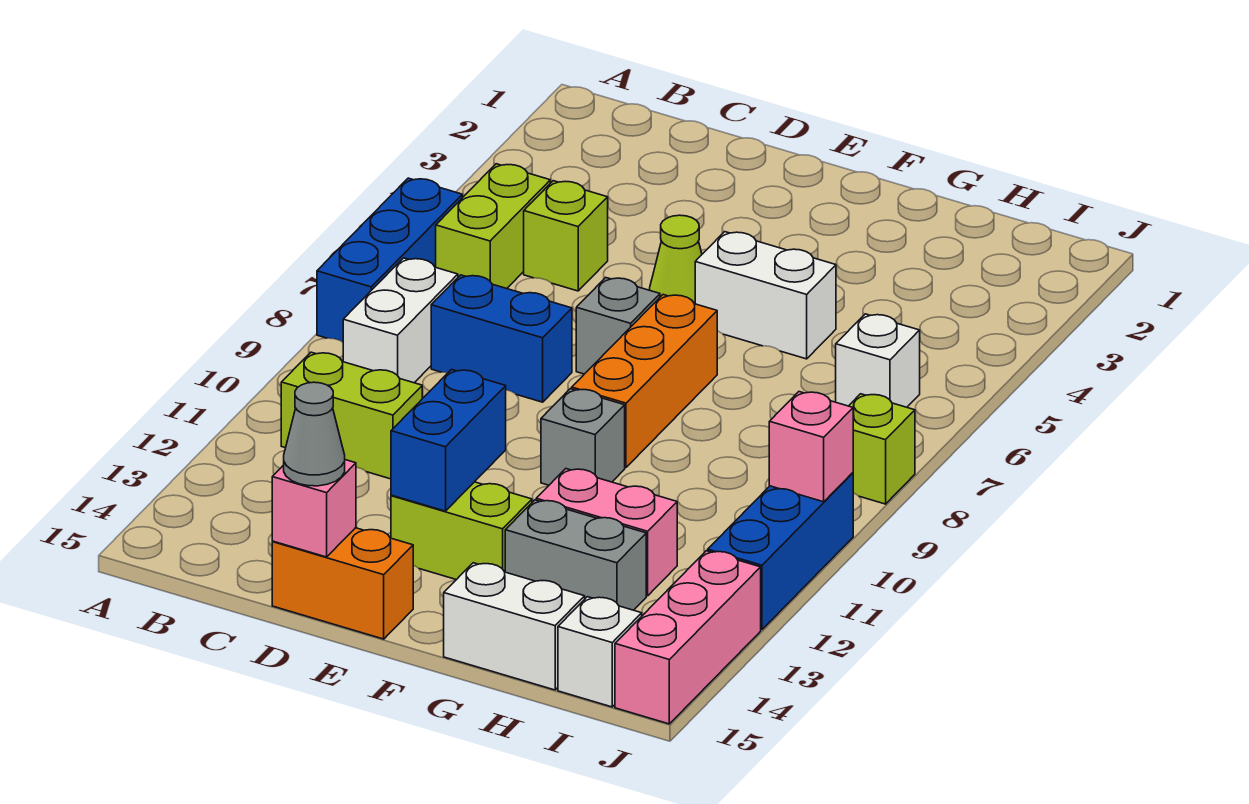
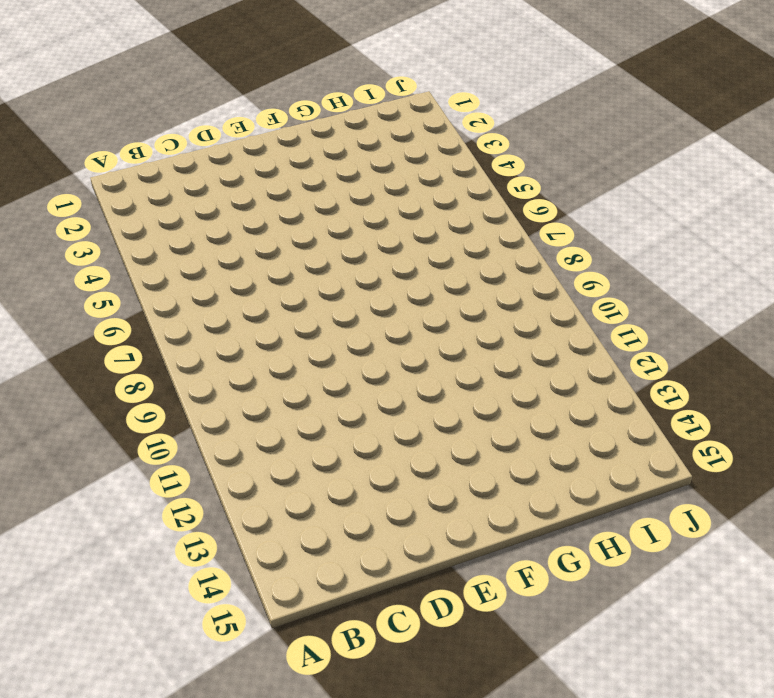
none -> blue brick A6:A8 level 1
none -> lime brick B5:B6 level 1
none -> white brick B8:B9 level 1

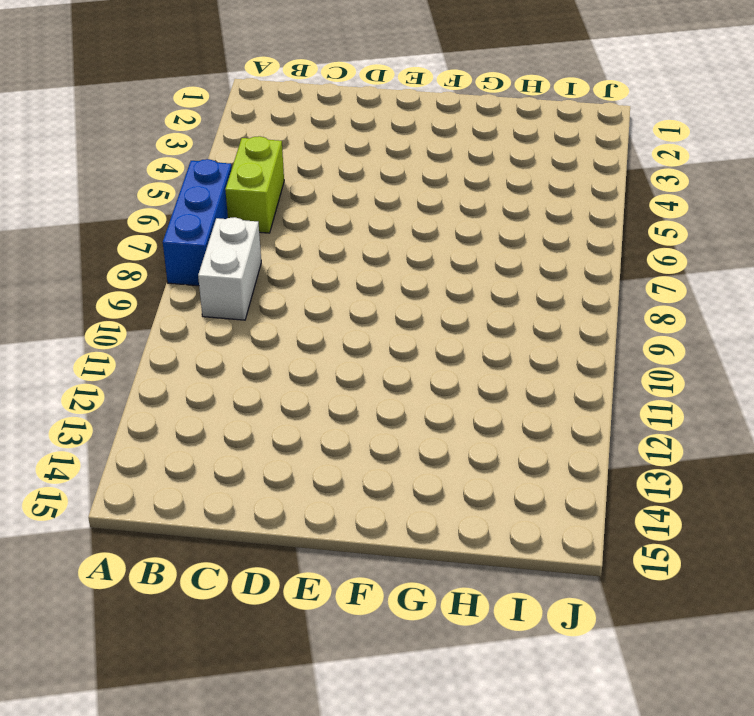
none -> lime brick B11:C11 level 1
none -> lime brick C5 level 1
none -> blue brick C8:D8 level 1

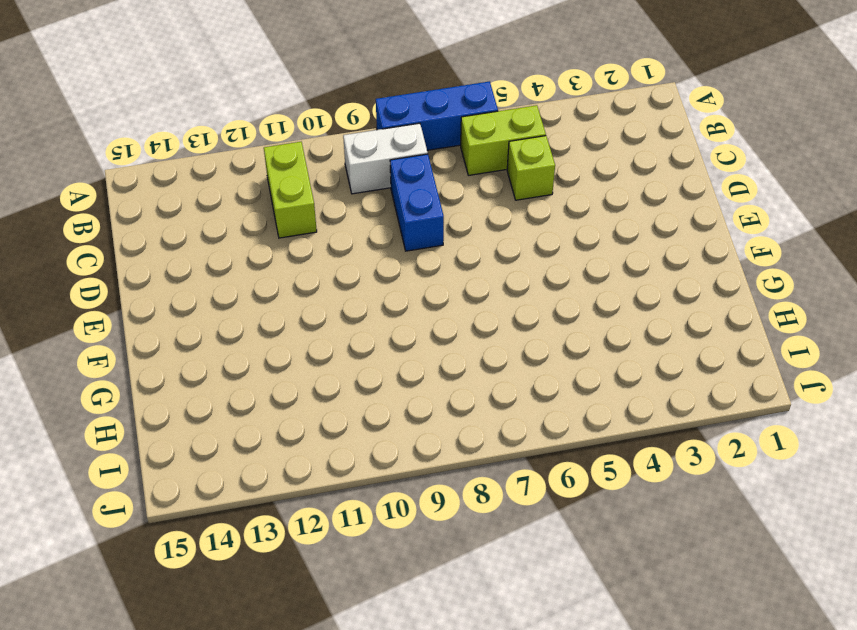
none -> orange brick D15:E15 level 1
none -> lime cone E5 level 1
none -> grey brick E7 level 1

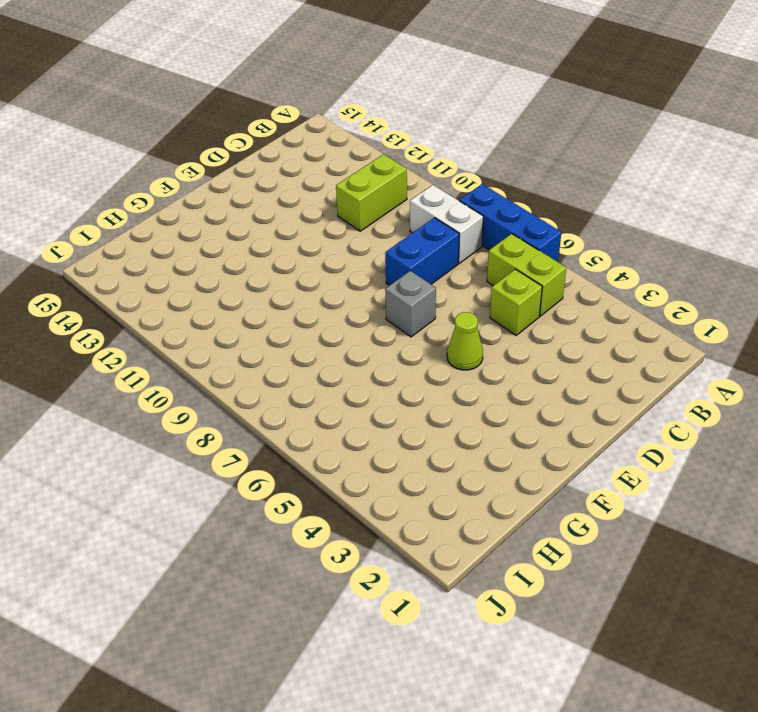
none -> orange brick D15:E15 level 1
none -> lime brick E13:F13 level 1
none -> white brick F5:G5 level 1

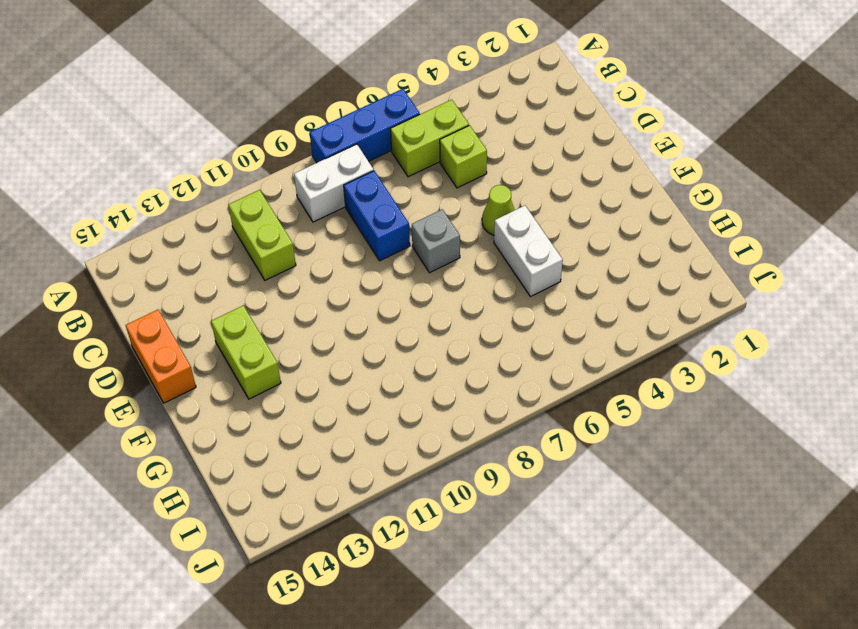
none -> orange brick F7:F9 level 1
none -> grey brick F10 level 1
none -> pink brick G12:H12 level 1

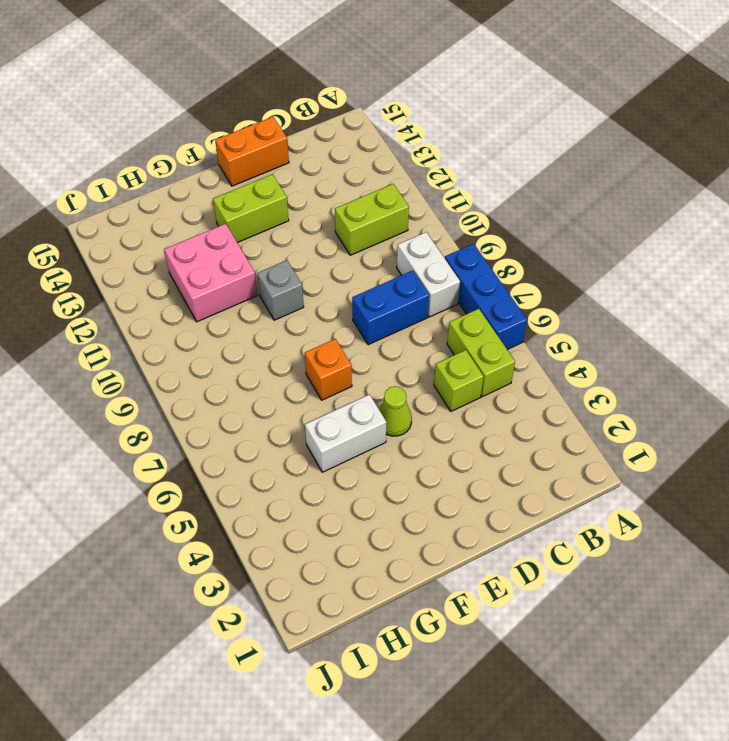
orange brick F7 level 1 -> orange brick F7:F9 level 1
pink brick G11:H12 level 1 -> pink brick G12:H12 level 1
none -> grey brick E7 level 1
none -> grey brick G13:H13 level 1
none -> white brick G15:H15 level 1

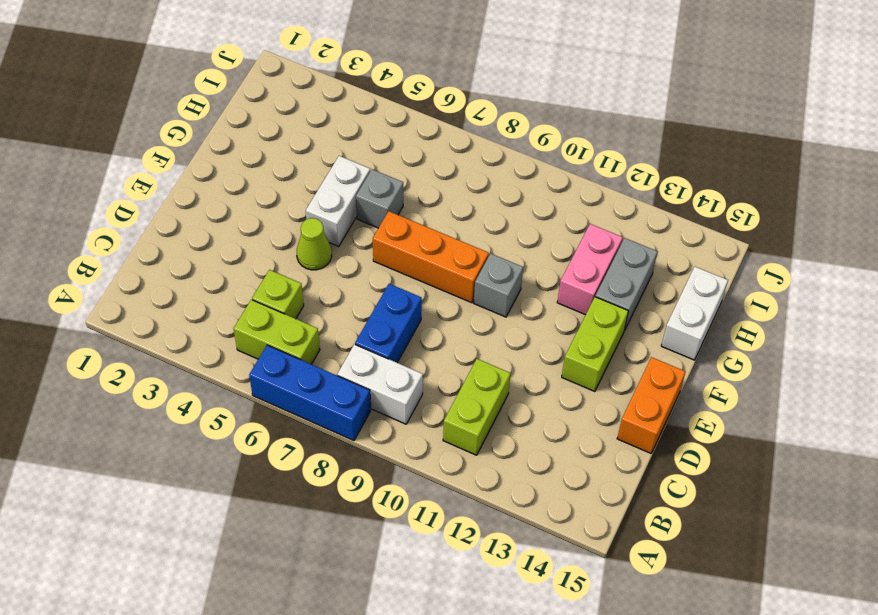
grey brick G6 level 1 -> grey brick E7 level 1
none -> white brick I6 level 1
none -> white brick I15 level 1
none -> lime brick J8 level 1

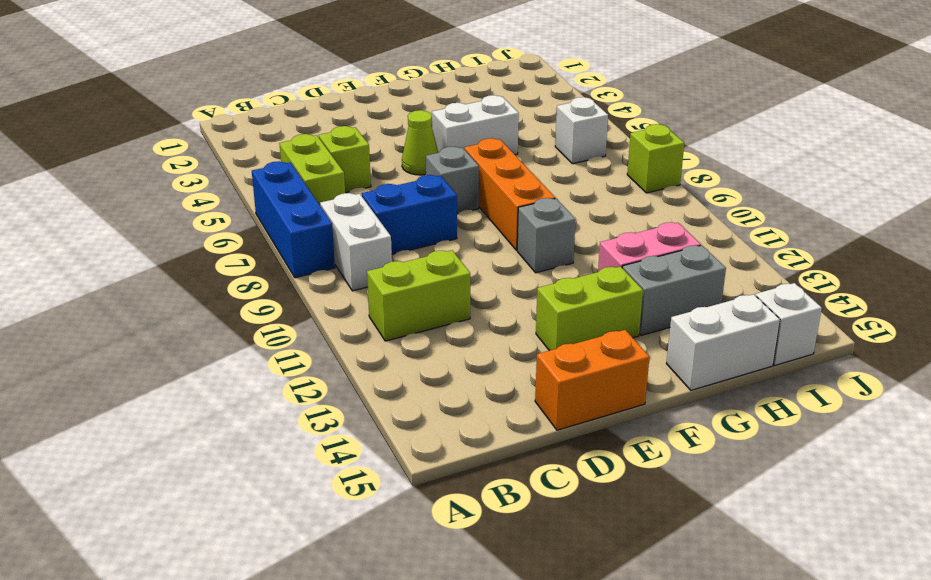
none -> blue brick J10:J12 level 1
none -> pink brick J13:J15 level 1
none -> pink brick D15 level 2

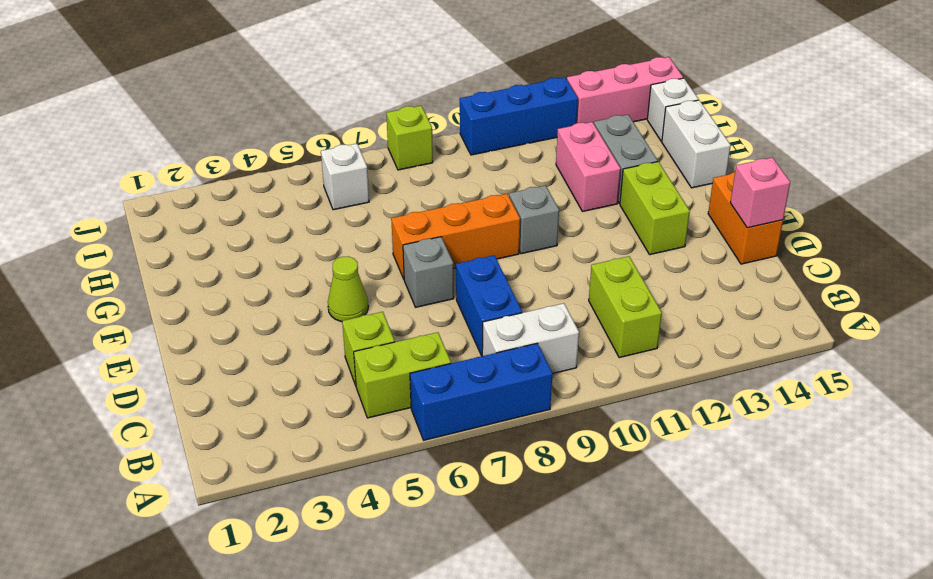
none -> white brick F5:G5 level 1
none -> blue brick E12:E13 level 2
none -> pink brick J10 level 2

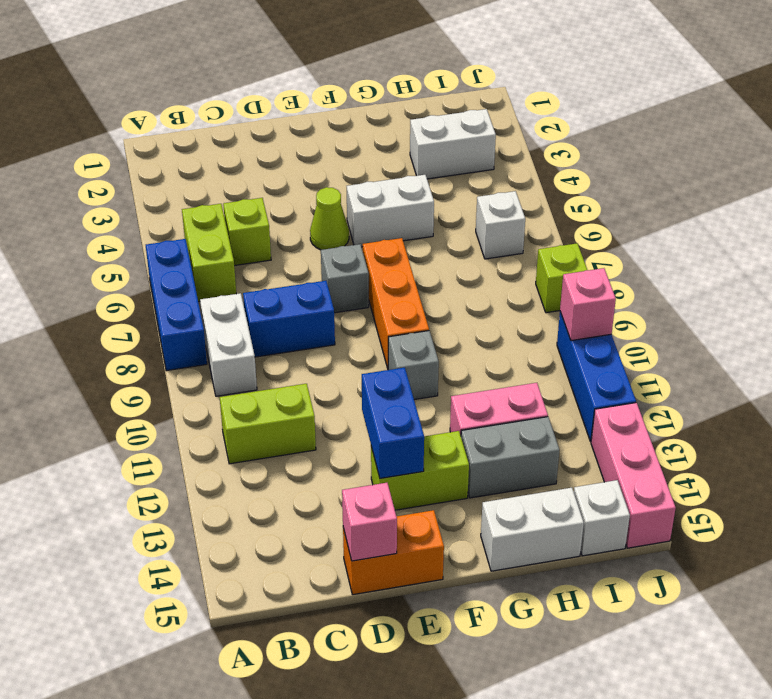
white brick H3:I3 level 1 -> none
none -> grey cone D15 level 3

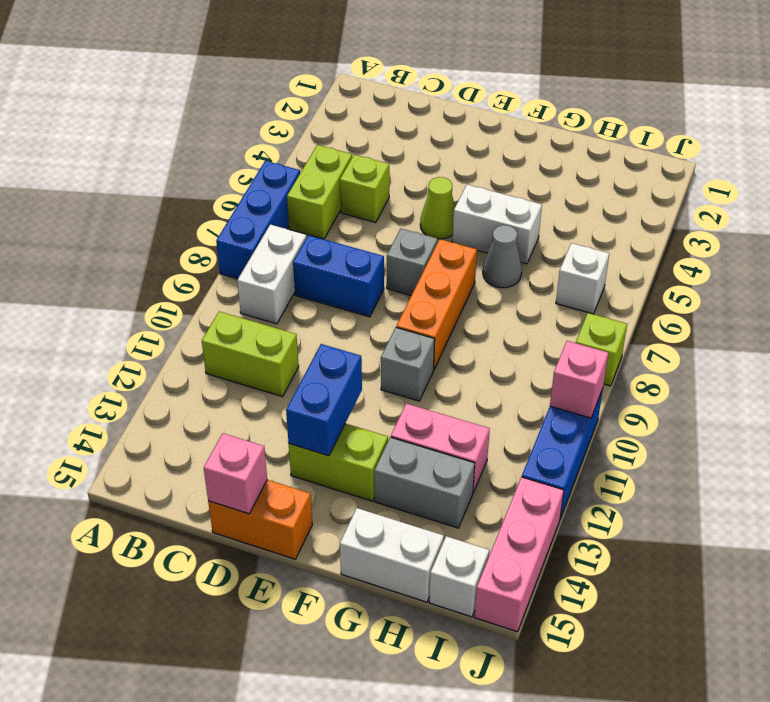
grey cone G6 level 1 -> grey cone D15 level 3

